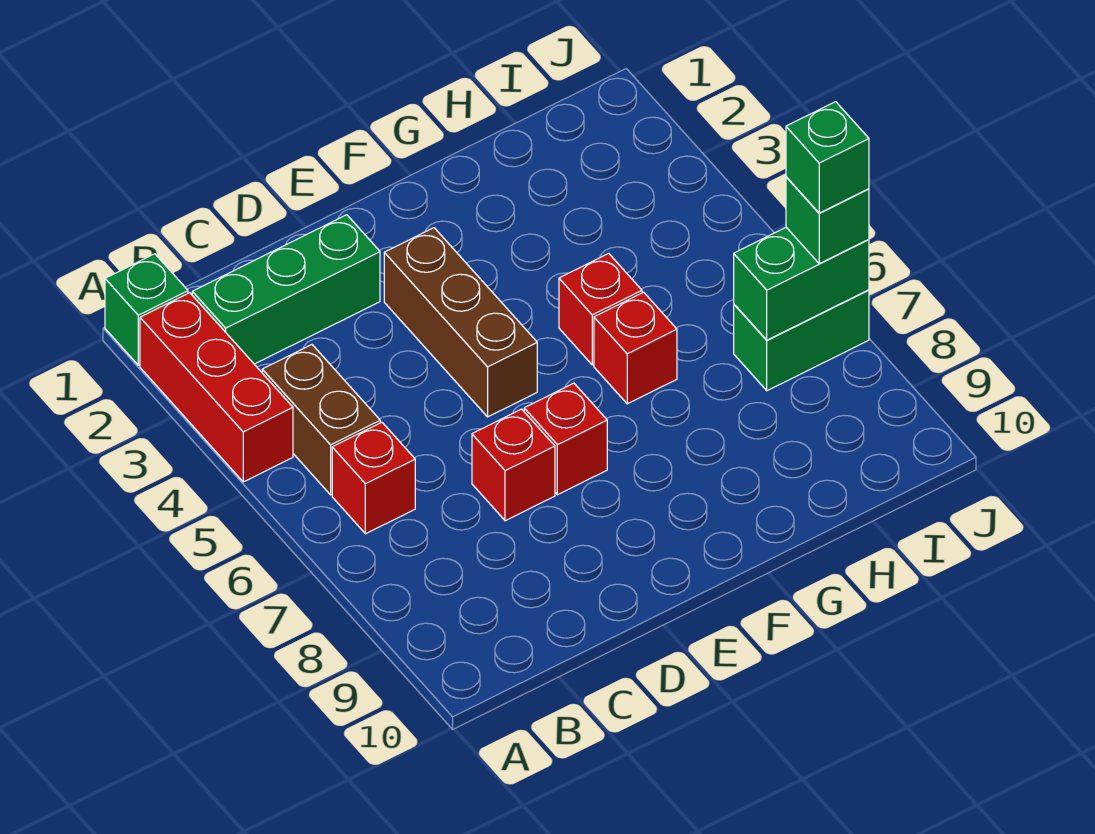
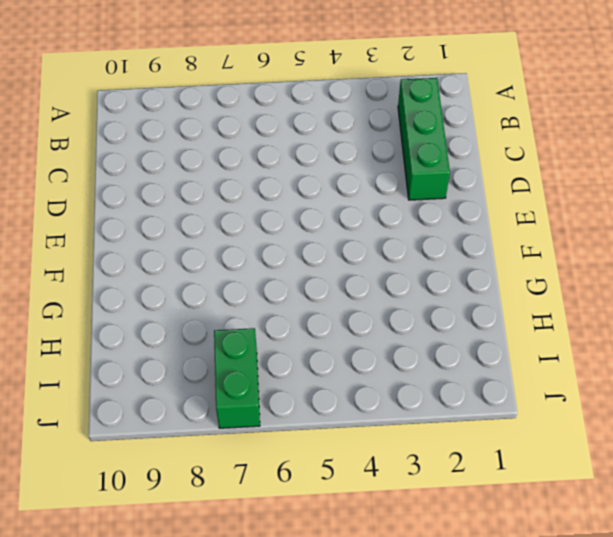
none -> green brick A1 level 1
none -> red brick A2:A4 level 1
none -> brown brick B4:B5 level 1

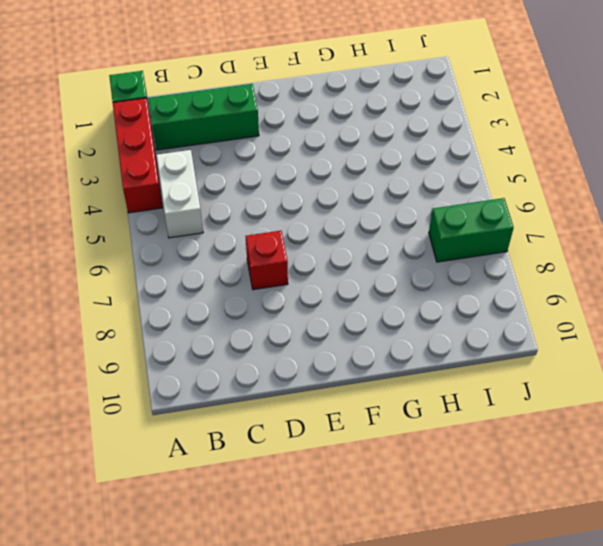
white brick B4:B5 level 1 -> brown brick B4:B5 level 1
none -> red brick B6 level 1
none -> brown brick E3:E5 level 1
none -> red brick E7 level 1

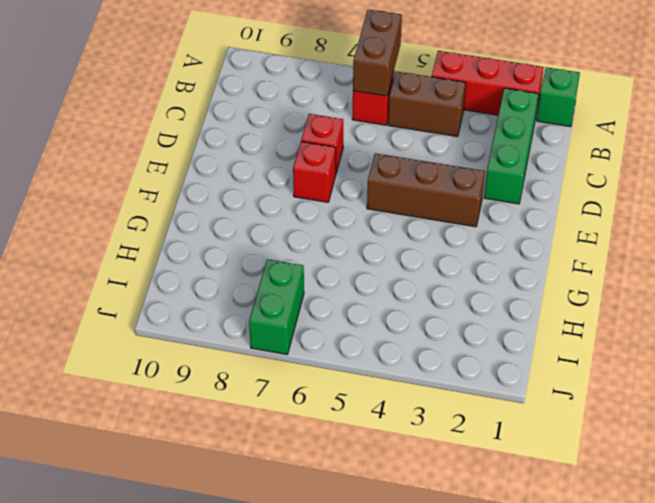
brown brick A6:B6 level 2 -> none
none -> red brick G5 level 1
none -> red brick G6 level 1
none -> green brick I7:J7 level 2

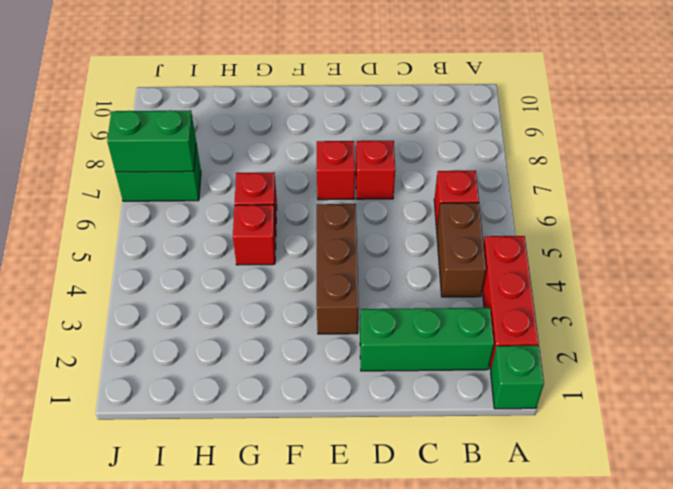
none -> green brick J7 level 3
none -> green brick J7 level 4

